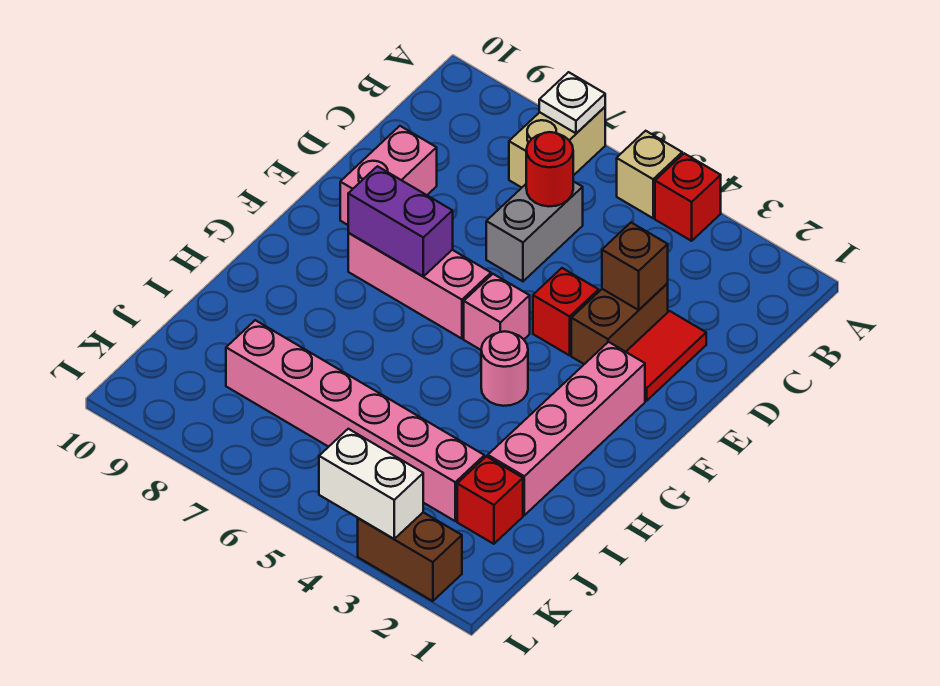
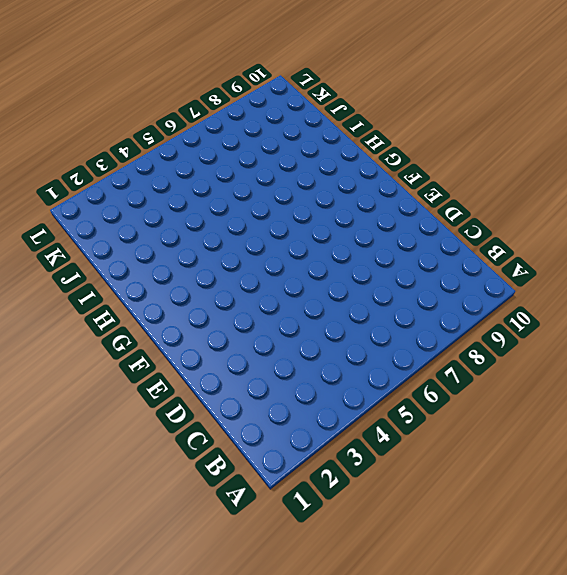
none -> red brick A4 level 1
none -> tan brick A5 level 1
none -> tan brick A7:B7 level 1

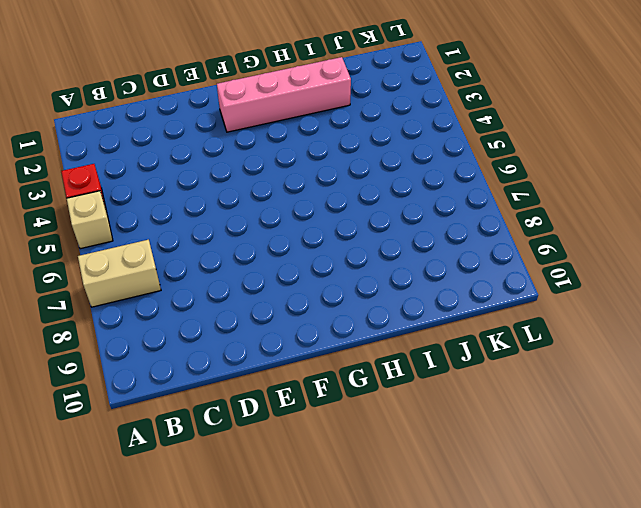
none -> grey brick C6:D6 level 1
none -> red tile D2:E2 level 1
none -> brown brick D3:E3 level 1

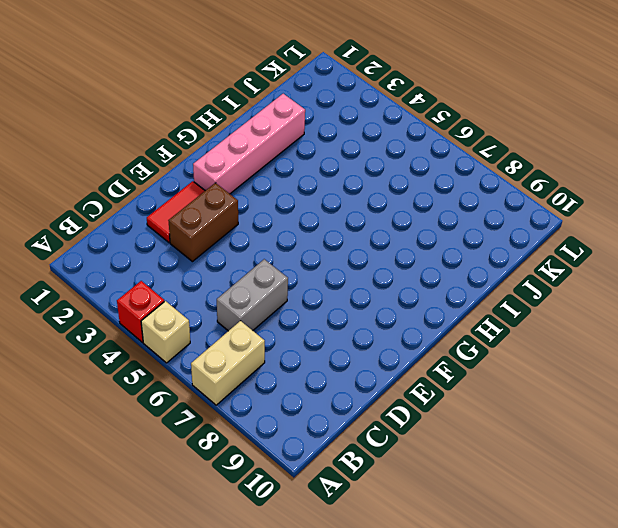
none -> pink brick D9:E9 level 1
none -> red brick E4 level 1
none -> pink brick F5 level 1

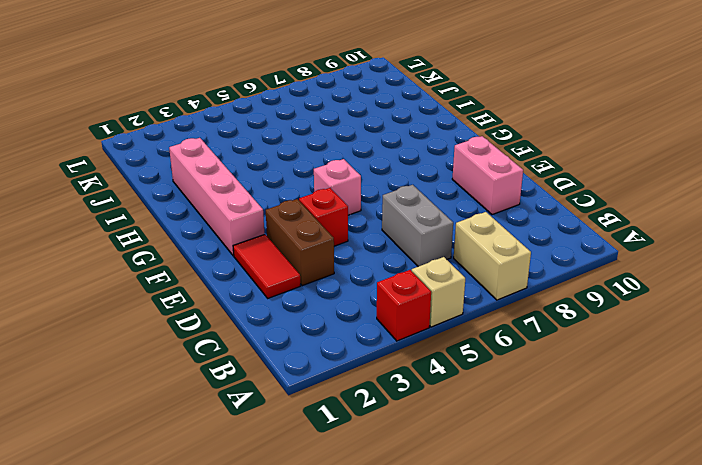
none -> pink brick F6:F8 level 1
none -> pink round brick G4 level 1
none -> red brick J2 level 1

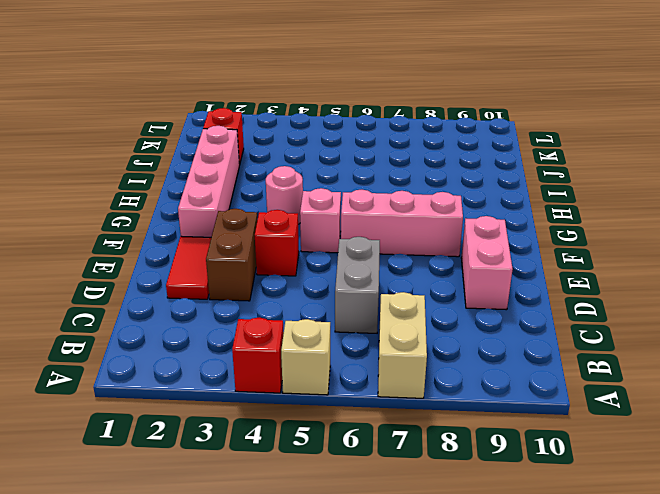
none -> pink brick J3:J8 level 1
none -> brown brick L2:L3 level 1
none -> white plate A7 level 2

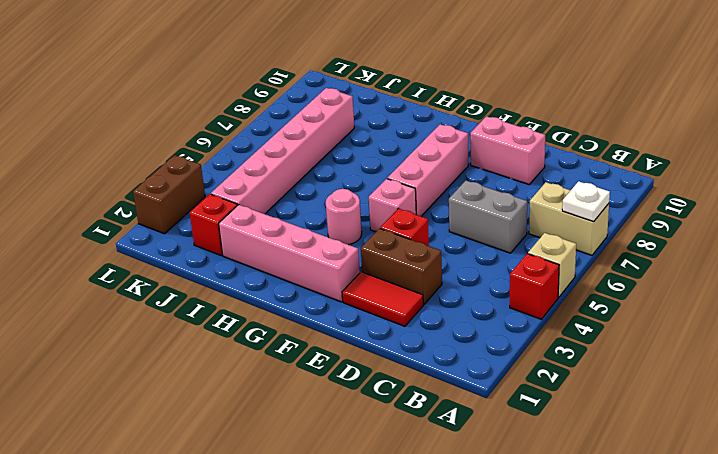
none -> red round brick C6 level 2
none -> brown brick D3 level 2
none -> purple brick F7:F8 level 2

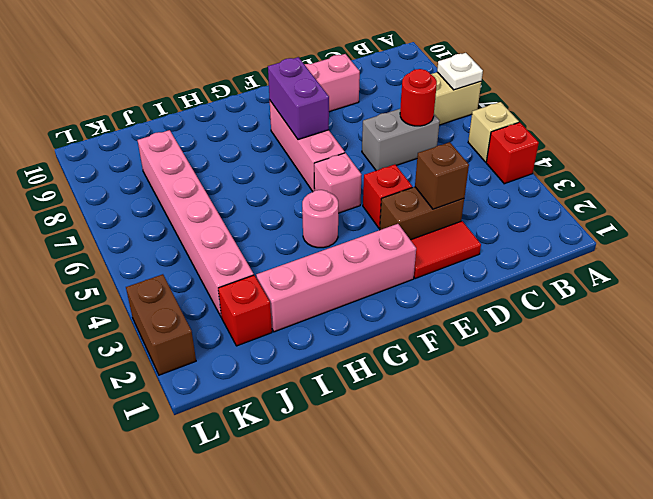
none -> white brick L3:L4 level 2

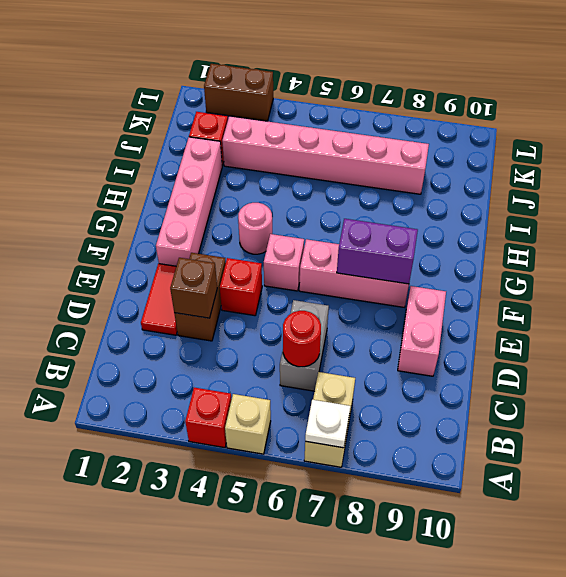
none -> white brick L3:L4 level 2

